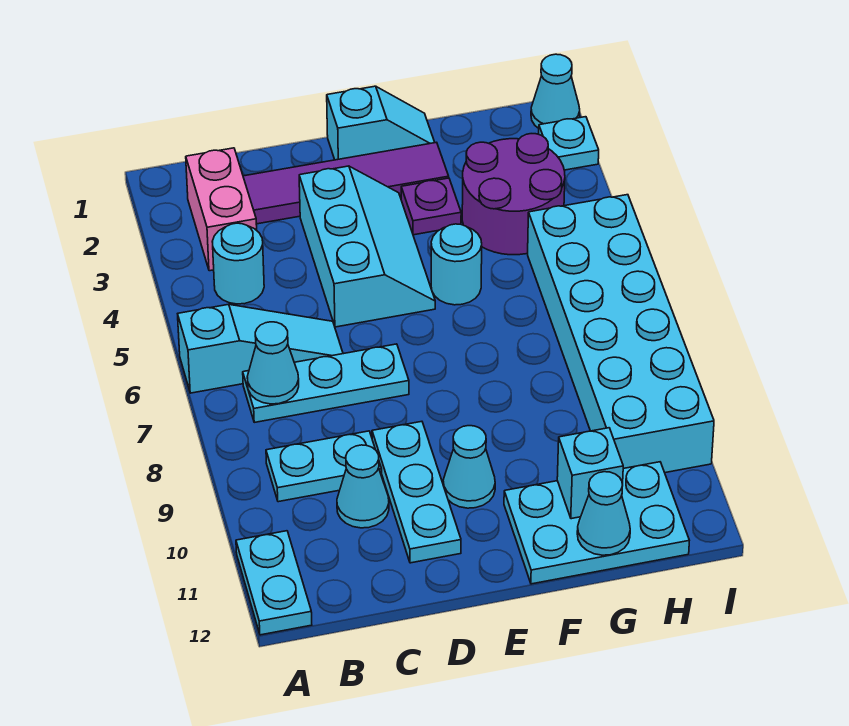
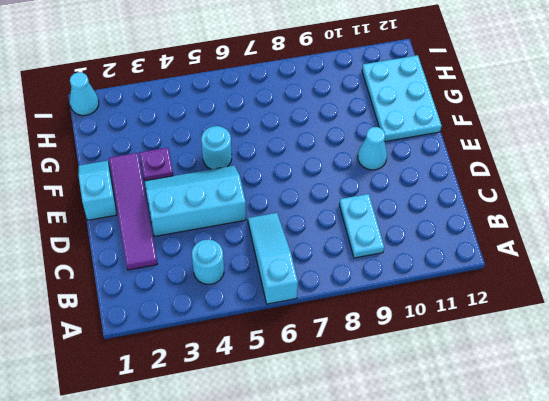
none -> cyan plate A11:A12 level 1
none -> pink brick B2:B3 level 1
none -> cyan plate B7:D7 level 1

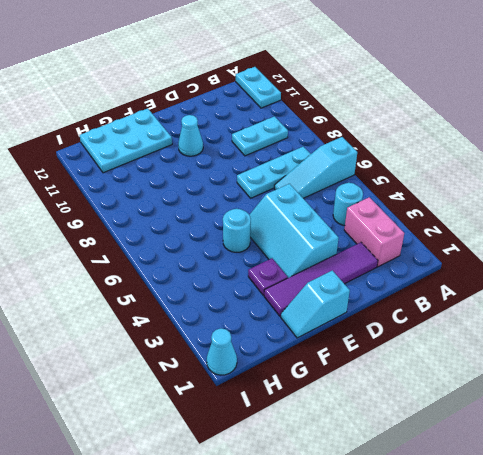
none -> cyan cone C10 level 1
none -> cyan plate D9:D11 level 1
none -> purple round brick G3:H4 level 1

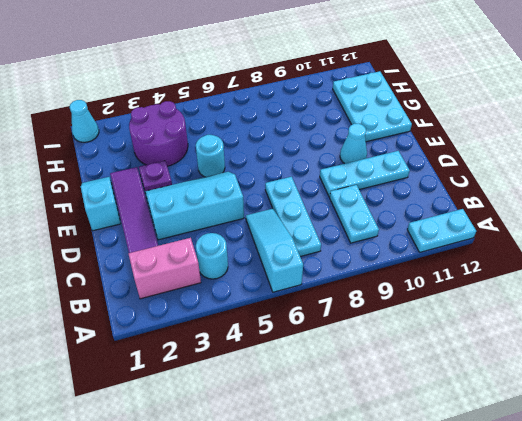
none -> cyan cone C10 level 1
none -> cyan brick H5:I10 level 1
none -> cyan plate I2 level 1

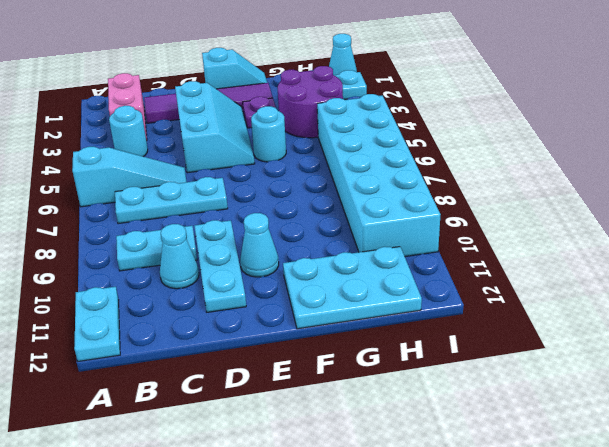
none -> cyan cone B7 level 2
none -> cyan brick G11 level 2
none -> cyan cone G12 level 2

